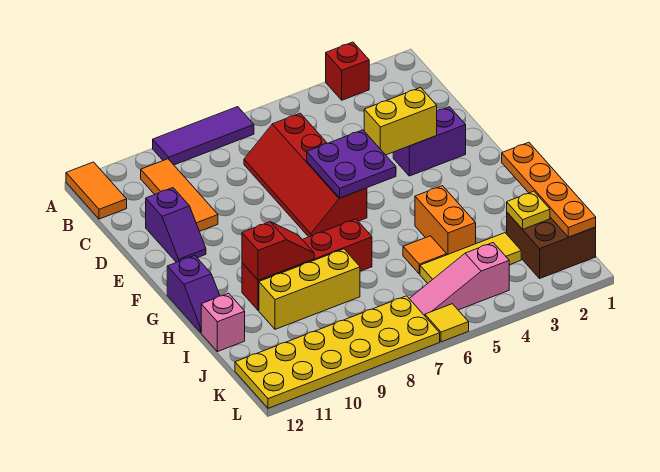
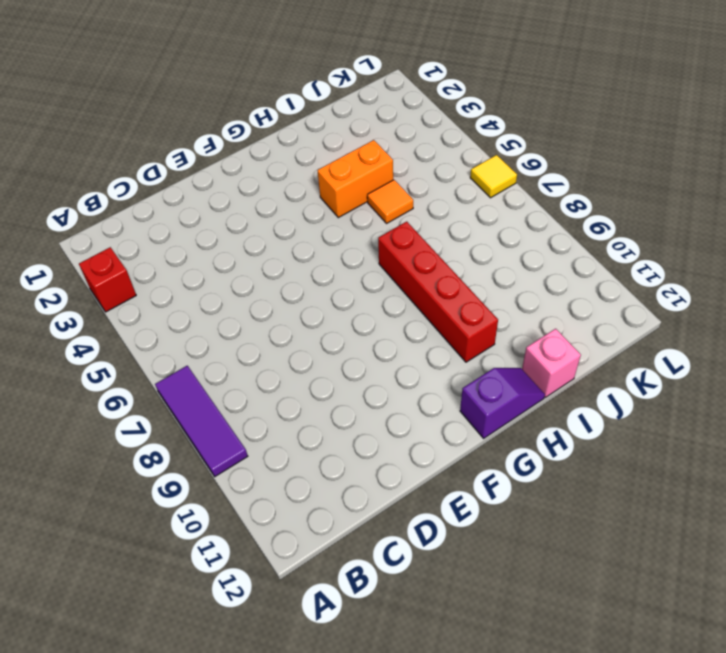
none -> orange tile A12:B12 level 1
none -> orange tile B10:D10 level 1
none -> red slope C6:F7 level 1 top 6

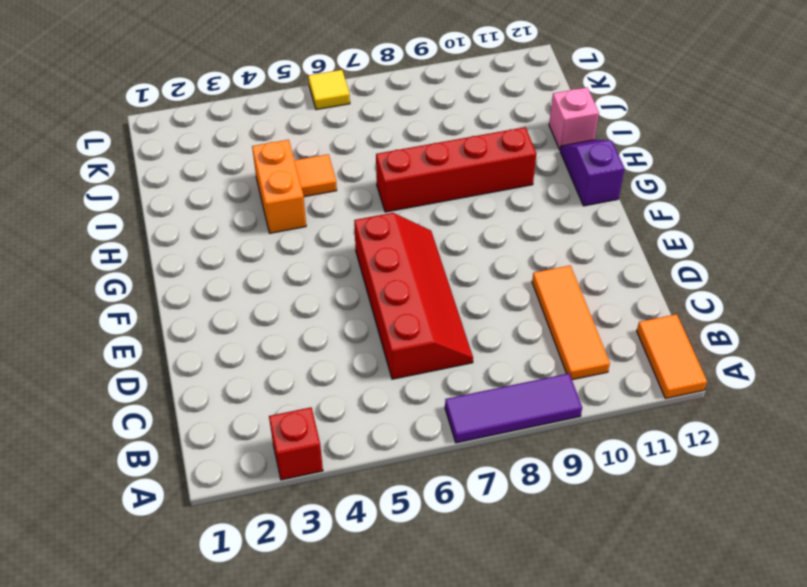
none -> purple slope D11:E11 level 1 top D
none -> purple brick E2:E3 level 1
none -> yellow brick I8:I10 level 1

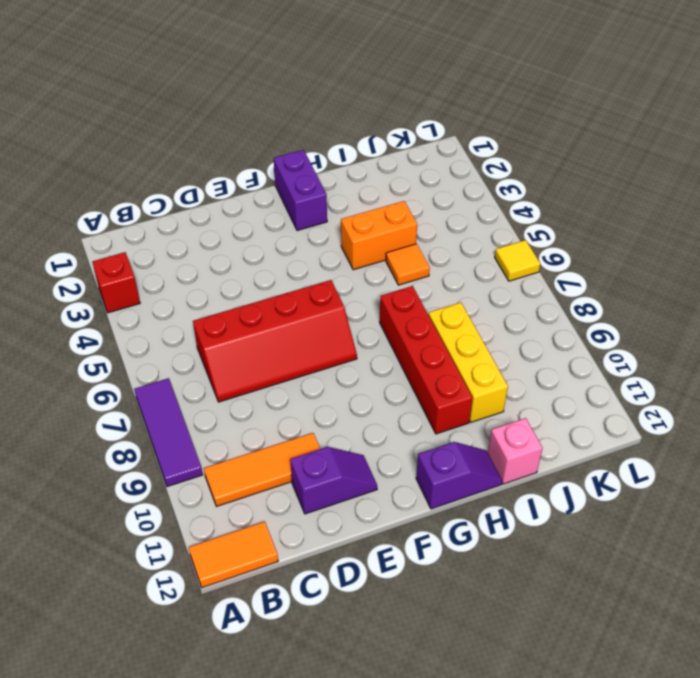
purple brick G1:G2 level 1 -> purple brick E2:E3 level 1
none -> brown brick J1:K2 level 1
none -> yellow tile J3:J5 level 1
none -> pink slope K4:K6 level 1 top 4

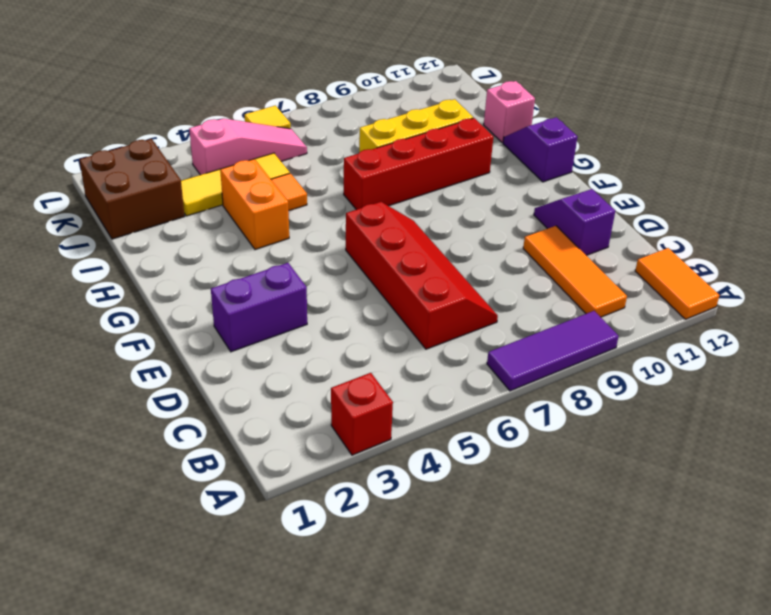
none -> yellow plate K7:L12 level 1
none -> yellow brick E3:E4 level 2
none -> purple plate E5:F6 level 2

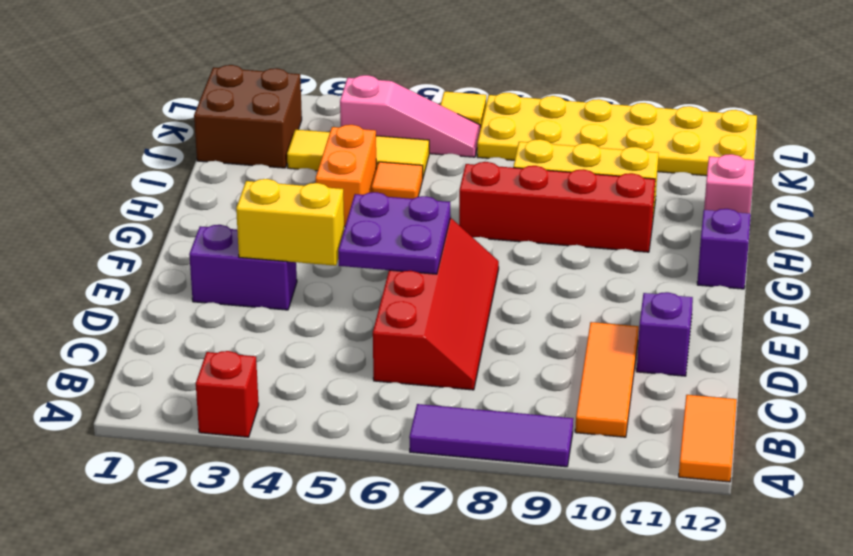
none -> orange plate H1:K1 level 2
none -> red slope H9:H10 level 2 top 10
none -> yellow plate J2 level 2

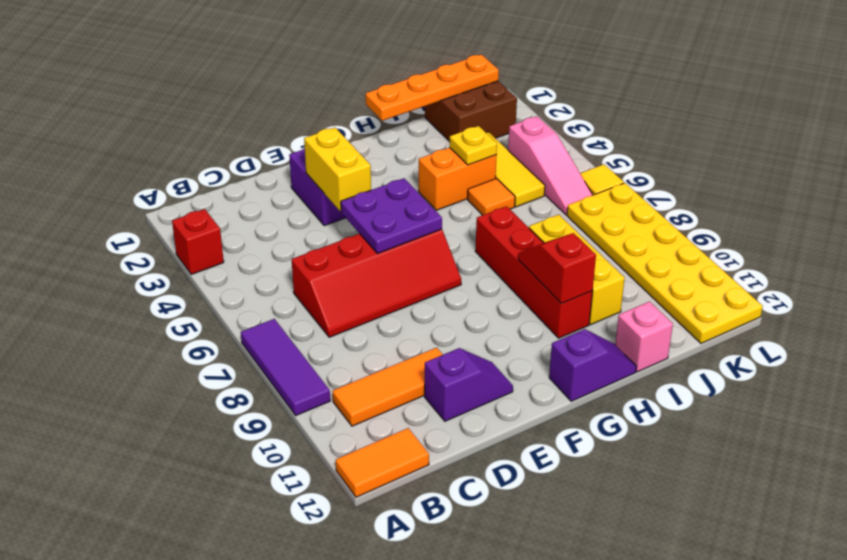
yellow plate I4 level 2 -> yellow plate J2 level 2

